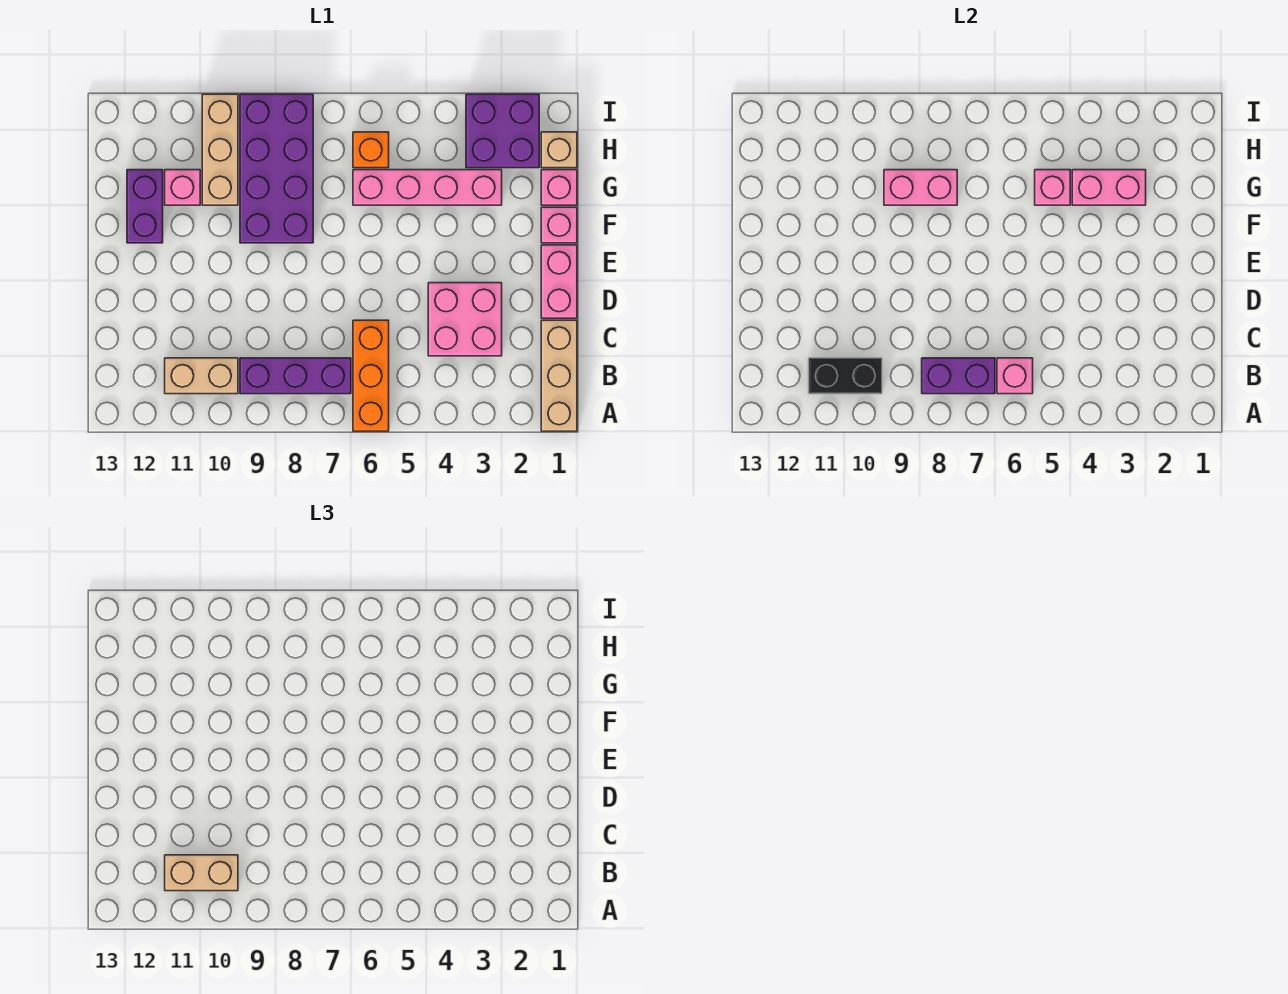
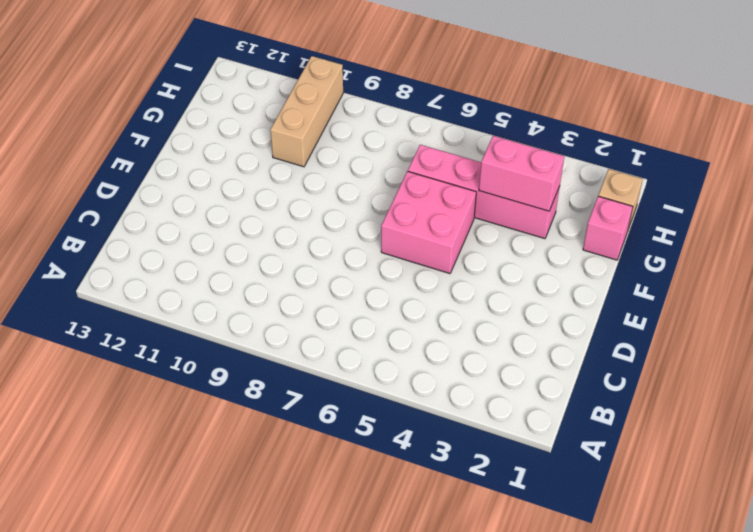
pink brick E5:F6 level 1 -> pink brick C3:D4 level 1
none -> tan brick A1:C1 level 1
none -> orange brick A6:C6 level 1
none -> purple brick B7:B9 level 1

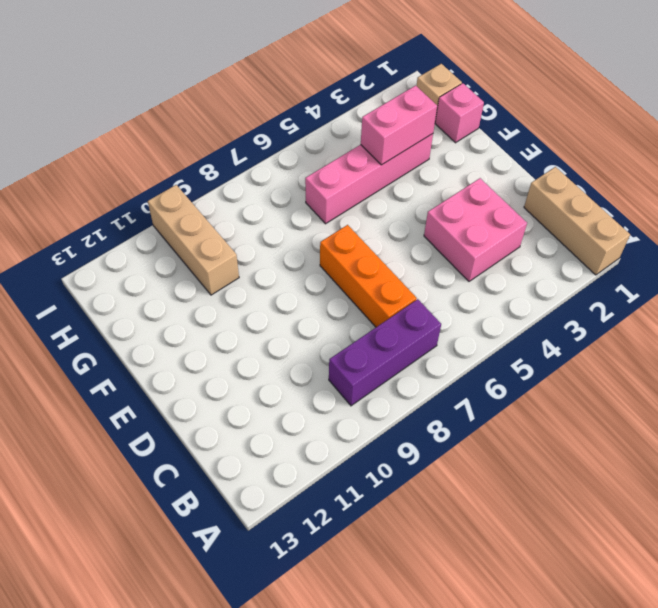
orange brick C7:E7 level 1 -> orange brick A6:C6 level 1
none -> tan brick B10:B11 level 1
none -> pink brick D1:E1 level 1
none -> pink brick F1 level 1

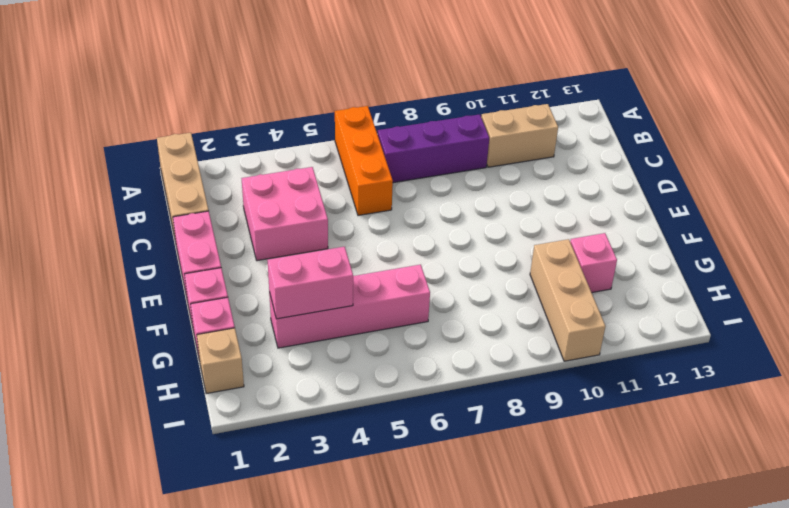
none -> purple brick F8:I9 level 1
none -> purple brick F12:G12 level 1
none -> purple brick H2:I3 level 1

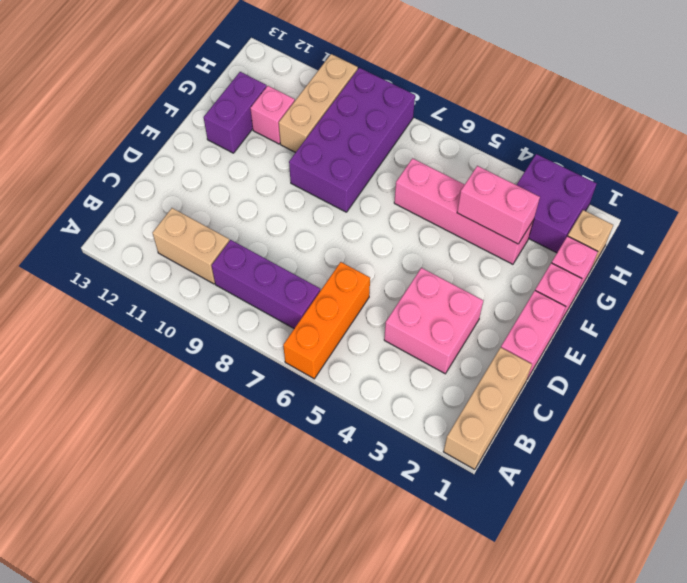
none -> orange brick H6 level 1
none -> pink brick B6 level 2
none -> purple brick B7:B8 level 2

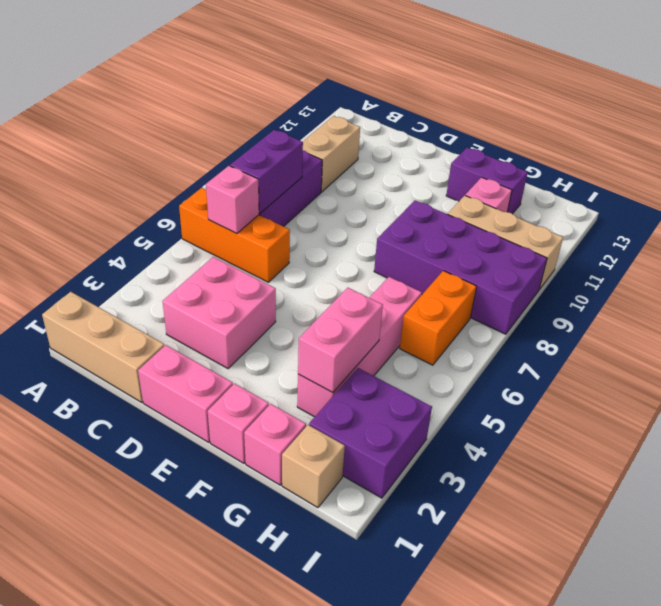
orange brick H6:H7 level 1 -> orange brick H6 level 1
none -> black brick B10:B11 level 2
none -> pink brick G5 level 2
none -> pink brick G8:G9 level 2

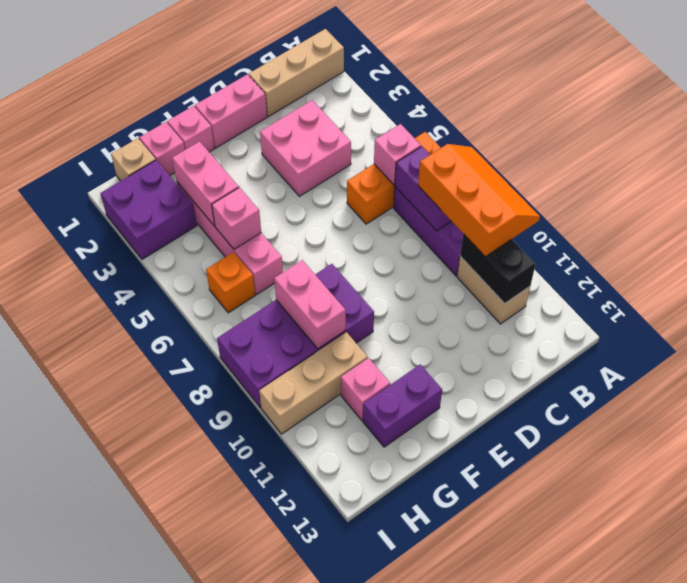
orange slope A8:B10 level 3 top B -> tan brick B10:B11 level 3

